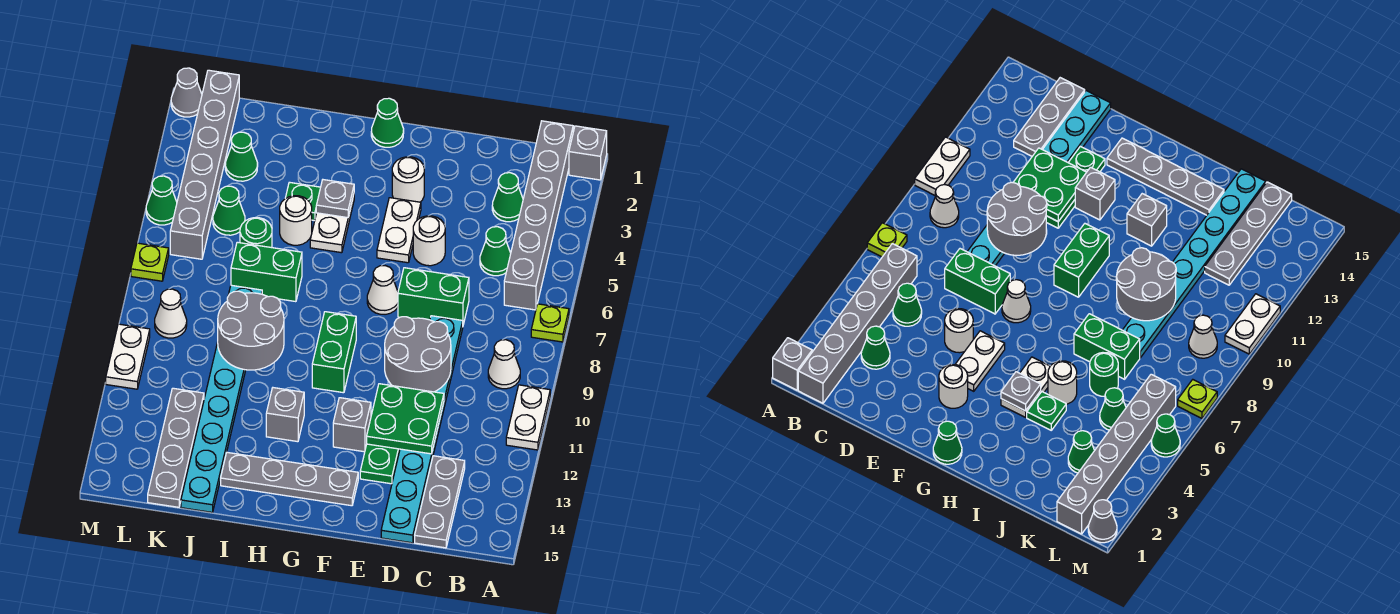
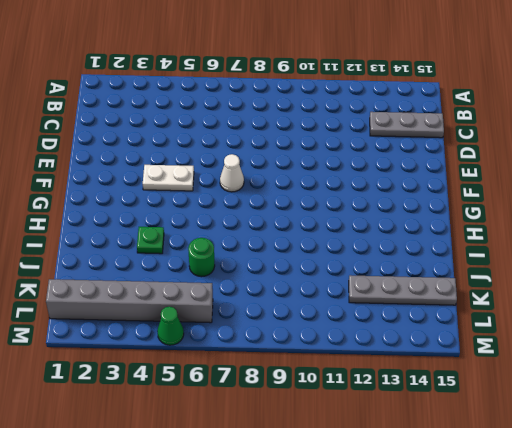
none -> grey brick A1 level 1
none -> lime plate A7 level 1
none -> white plate A10:A11 level 1
none -> grey brick B1:B6 level 1

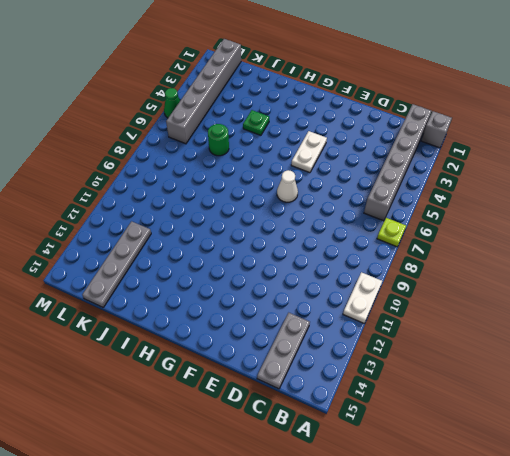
none -> white cone B9 level 1
none -> green cone C3 level 1
none -> green cone C5 level 1
none -> green brick D7:E7 level 1

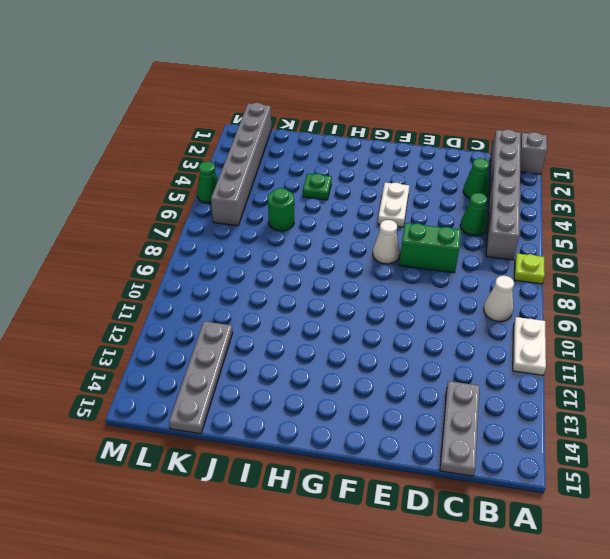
none -> cyan plate D8:D15 level 1
none -> white round brick E5 level 1
none -> green plate E11:E13 level 1
none -> white round brick F3 level 1

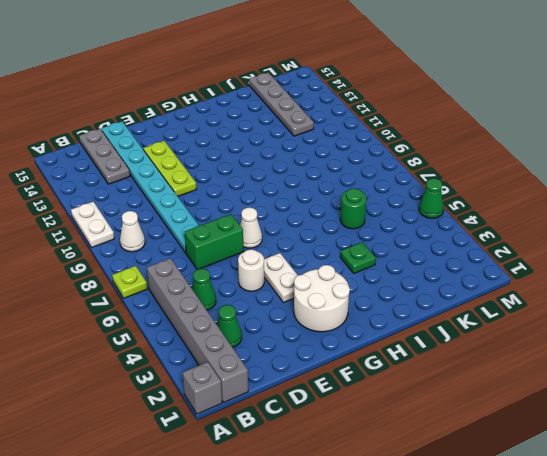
lime plate E11:E13 level 1 -> green plate E11:E13 level 1
white round brick F2:G3 level 1 -> white round brick F3 level 1
none -> grey brick F12 level 1
none -> grey plate F14:I14 level 1
none -> green cone G1 level 1
none -> green brick G9:G10 level 1

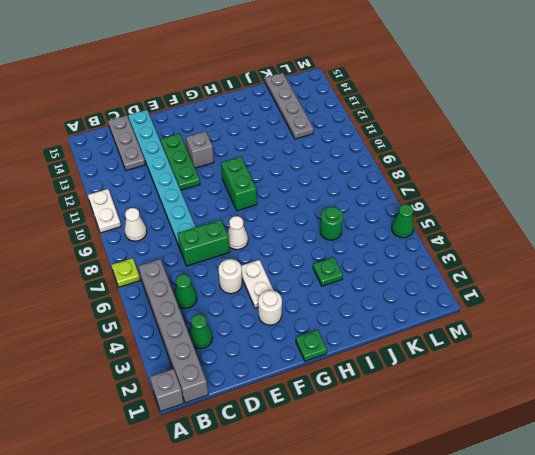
green plate G1 level 1 -> green cone G1 level 1
none -> grey plate F14:I14 level 1
none -> white plate H4:H5 level 1
none -> grey brick H12 level 1
none -> white round brick I5 level 1

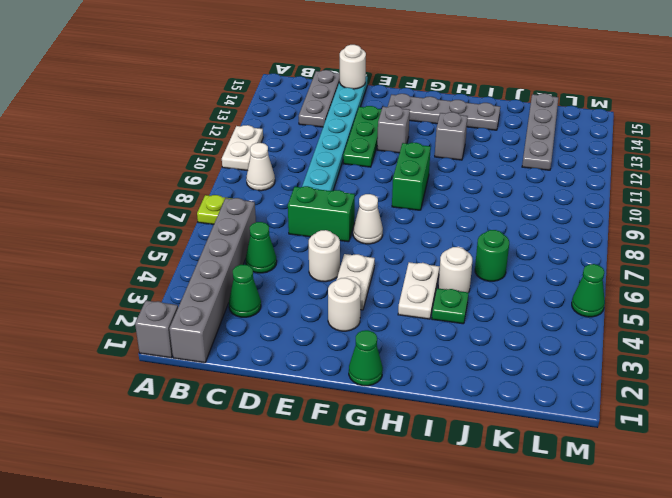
white round brick D15 level 2 -> none
none -> green brick I7:J7 level 1
none -> cyan plate J8:J15 level 1
none -> green cone K3 level 1
none -> green cone K5 level 1

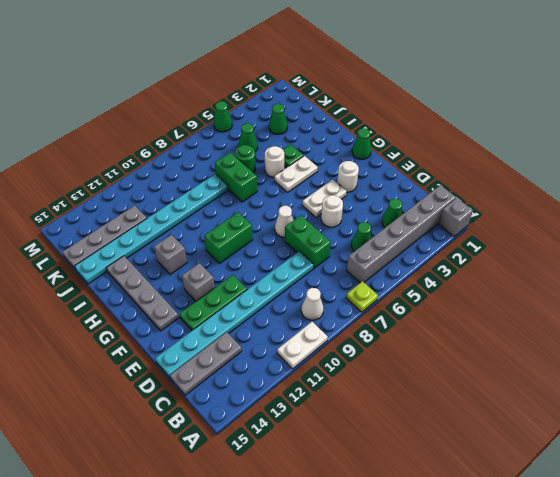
none -> grey brick L1:L6 level 1
none -> white cone L9 level 1
none -> grey cone M1 level 1
none -> lime plate M7 level 1

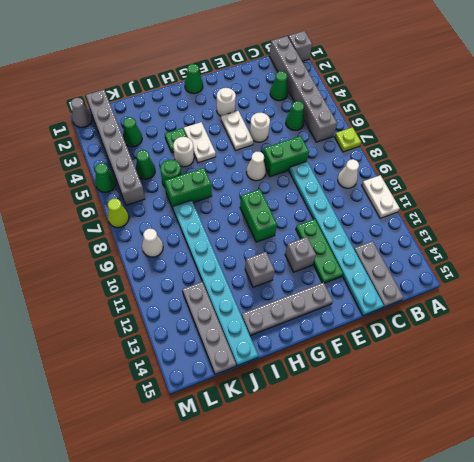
lime cone M7 level 1 -> lime plate M7 level 1
none -> white plate M10:M11 level 1
none -> grey round brick D9:E10 level 2
none -> green plate D11:E12 level 2
none -> grey plate H4 level 2

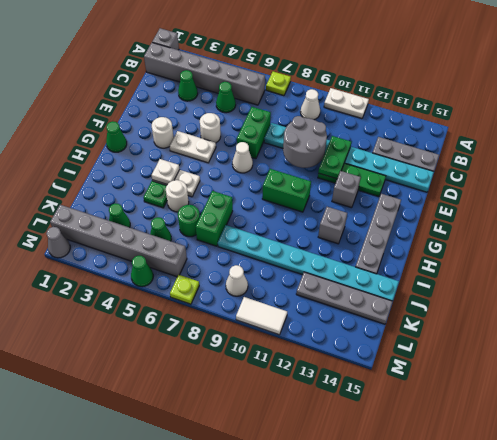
green plate D11:E11 level 2 -> green plate D11:E12 level 2
white plate H4 level 2 -> grey plate H4 level 2
white tile M10:M11 level 1 -> white plate M10:M11 level 1
none -> grey round brick I9:J10 level 2

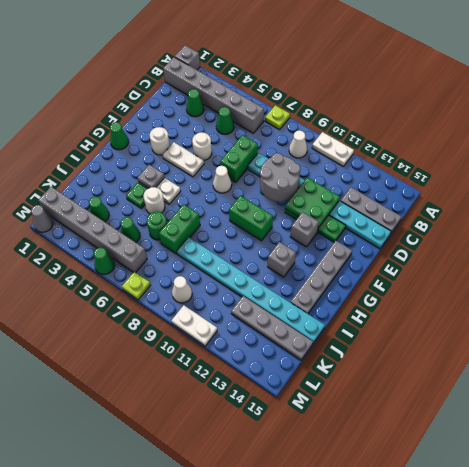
none -> grey round brick I9:J10 level 2

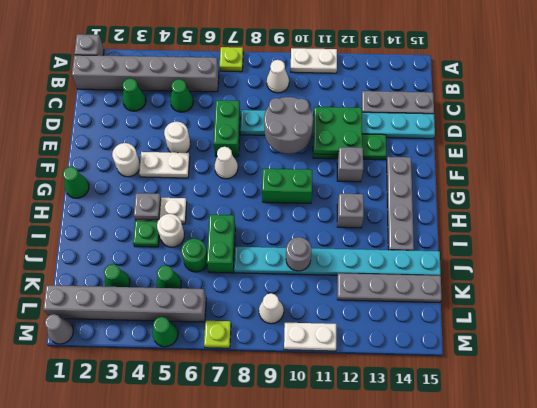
grey round brick J10 level 2 -> grey round brick I9:J10 level 2

